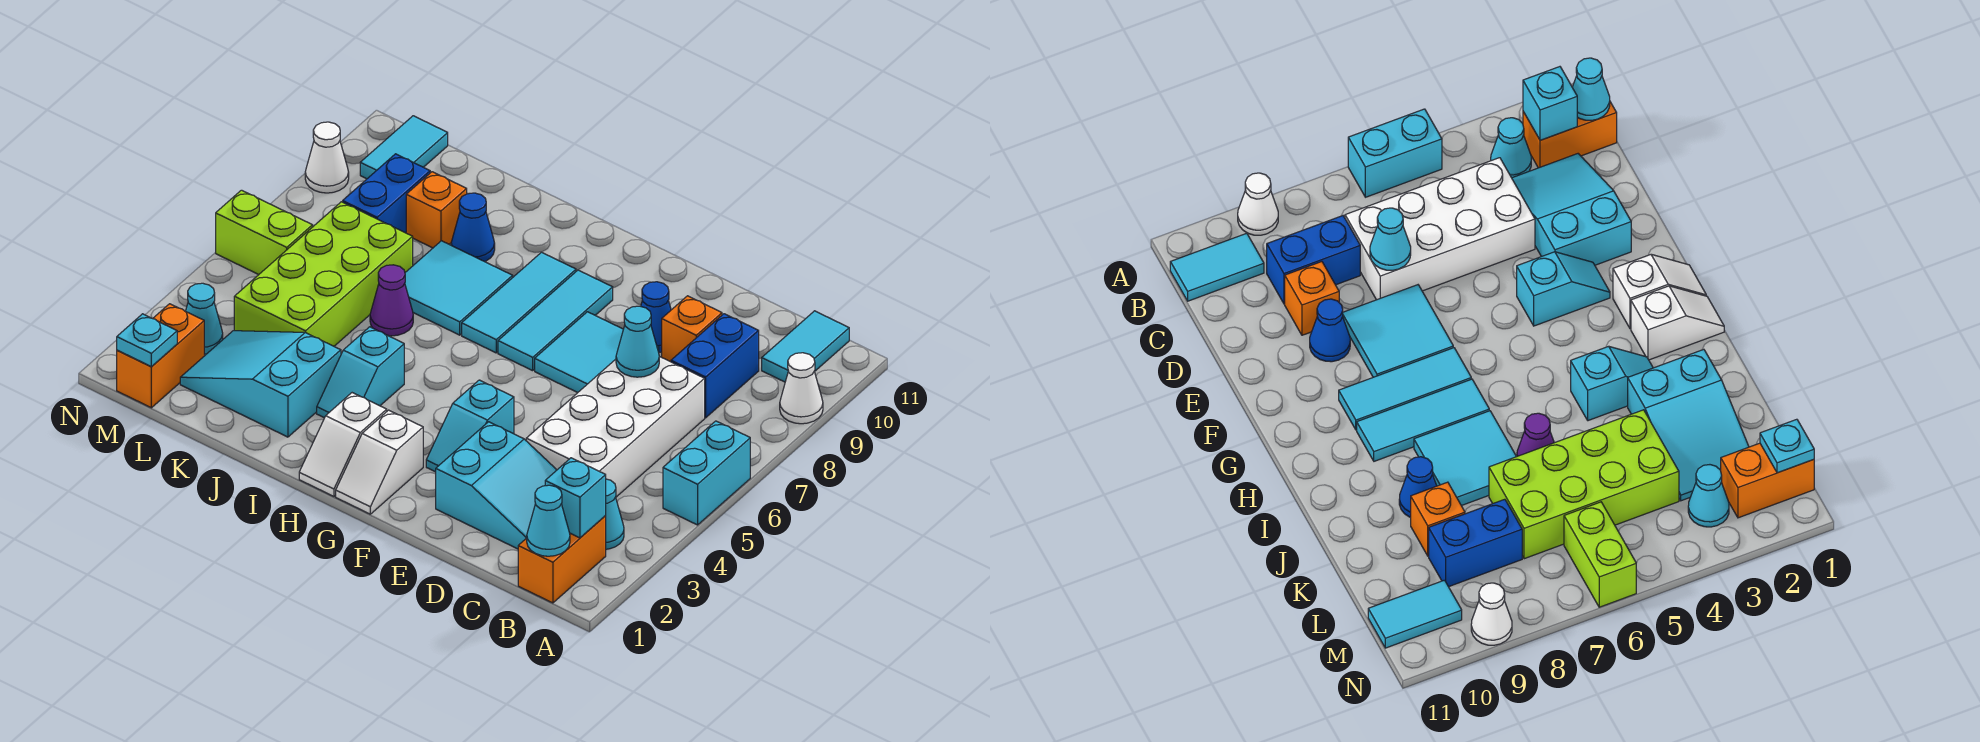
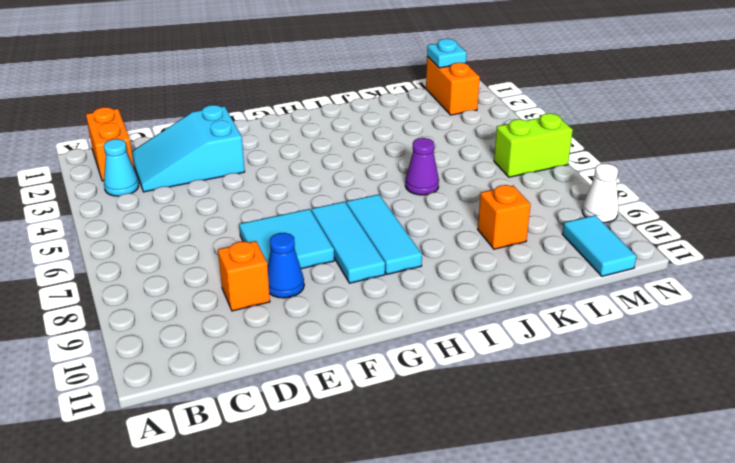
none -> cyan brick A5:A6 level 1
none -> white cone A9 level 1
none -> cyan tile B10:B11 level 1
none -> white brick C4:D7 level 1

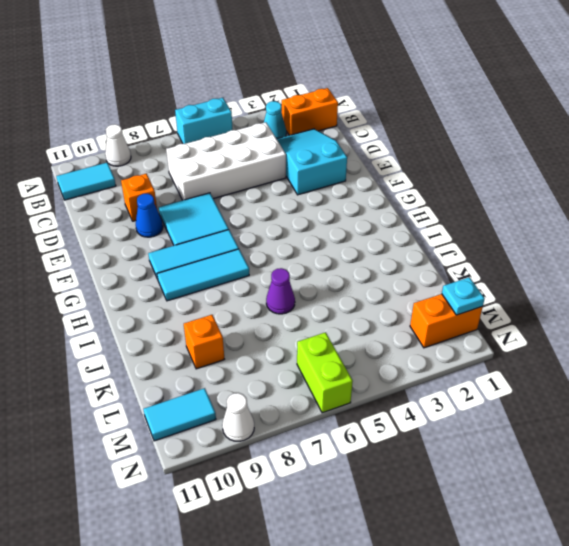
none -> blue brick C8:C9 level 1
none -> cyan slope F3:F4 level 1 top 4
none -> white slope G1:G2 level 1 top 2
none -> white slope H1:H2 level 1 top 2

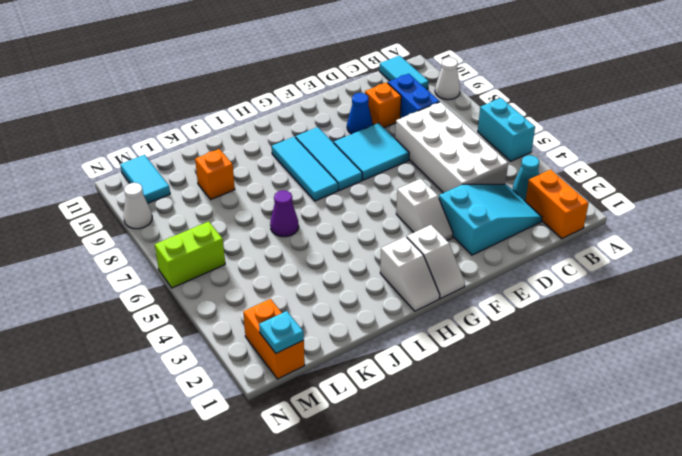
white slope F3:F4 level 1 top 4 -> cyan slope F3:F4 level 1 top 4
none -> cyan slope I3:I4 level 1 top 4
none -> cyan tile I7:J8 level 1
none -> cyan slope J2:L3 level 1 top J
none -> blue cone J9 level 1

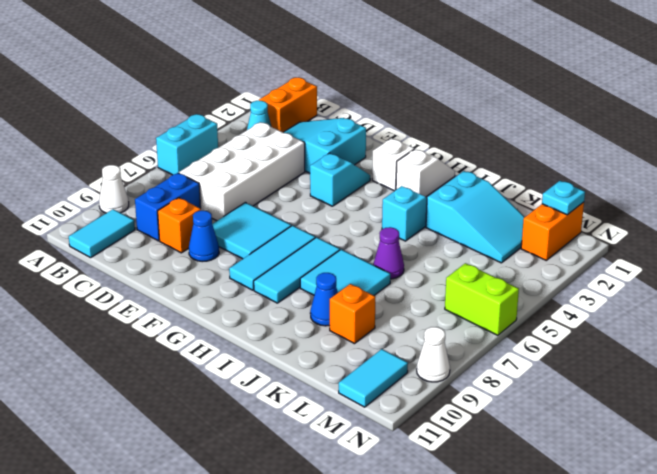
none -> lime brick K4:L7 level 1
none -> blue brick L8:L9 level 1
none -> cyan cone M3 level 1
none -> cyan cone B1 level 2

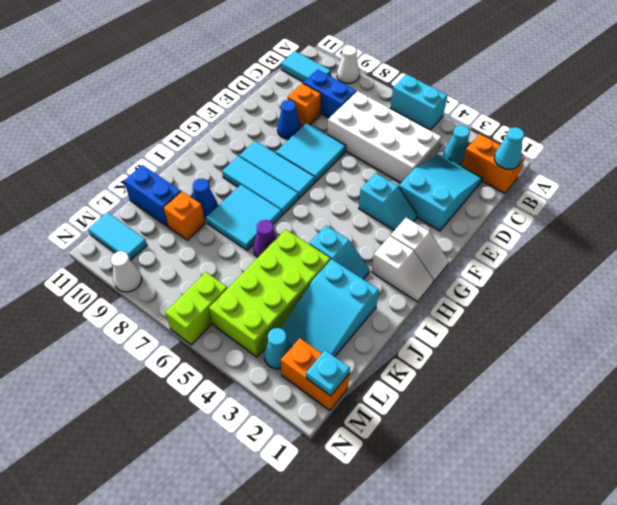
lime brick J4:M5 level 1 -> lime brick K4:L7 level 1
blue brick K10:K11 level 1 -> blue brick L8:L9 level 1
none -> cyan brick B2 level 2
none -> cyan cone D7 level 2

